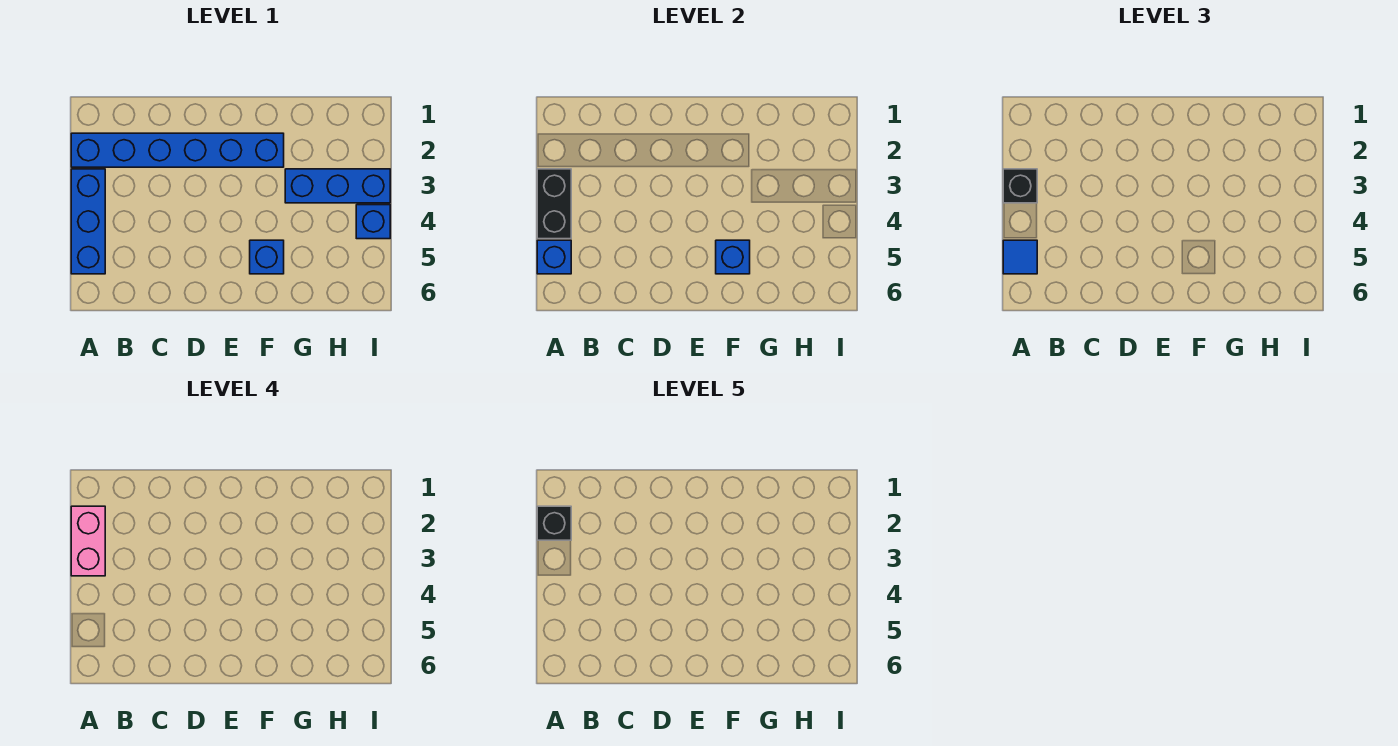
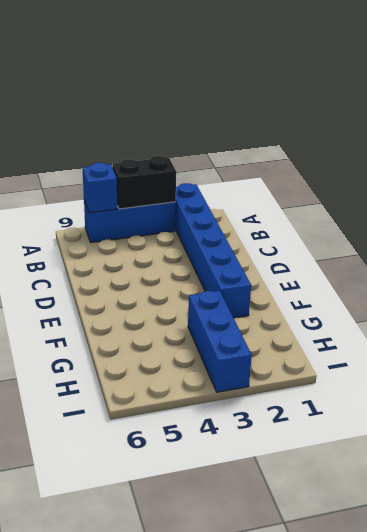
none -> blue brick F5 level 1
none -> blue brick I4 level 1
none -> blue brick F5 level 2

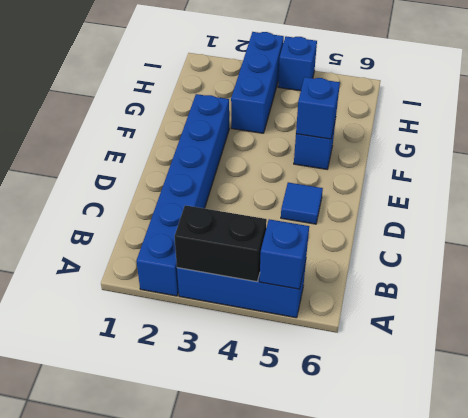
blue tile D5 level 1 -> blue tile A5 level 3
none -> black brick A3 level 3
none -> pink brick A2:A3 level 4
none -> black brick A2 level 5

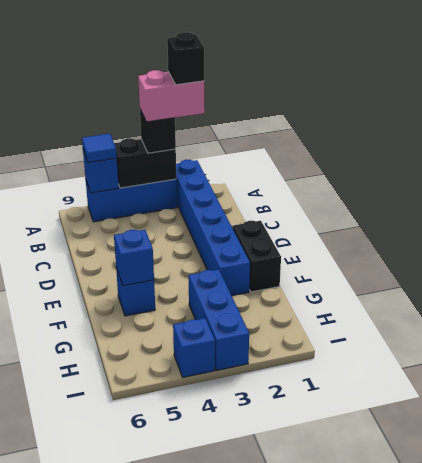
black brick E1:F1 level 1 -> none

